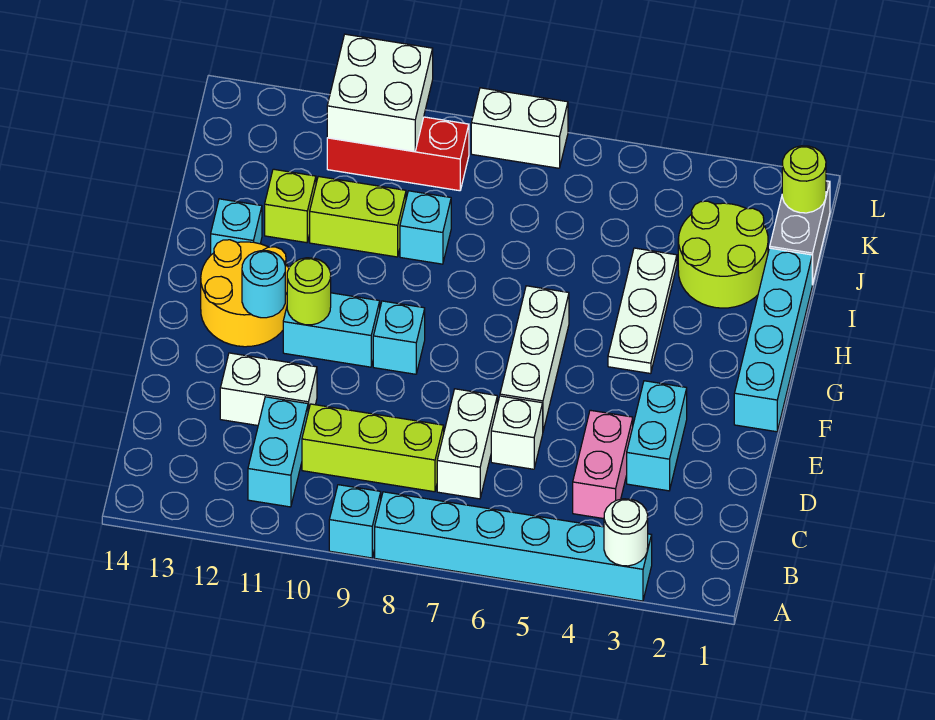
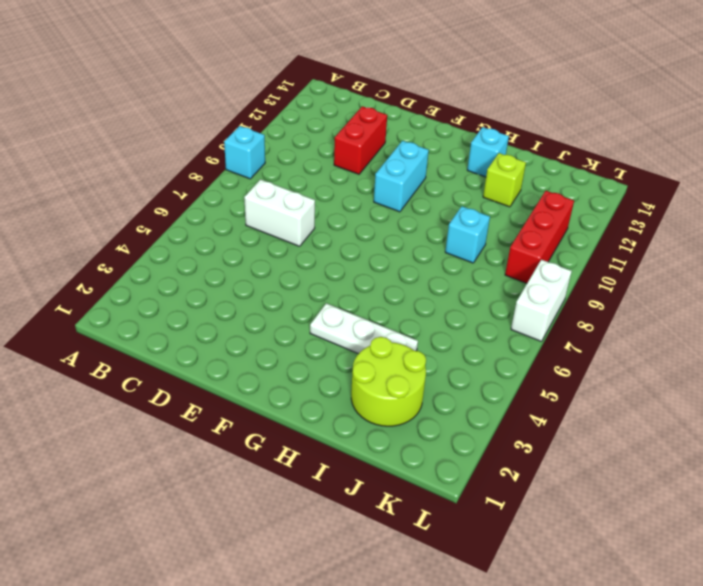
red brick D11:D12 level 1 -> white brick D11:D12 level 1
none -> cyan brick A3:A8 level 1
none -> cyan brick B11:C11 level 1
none -> pink brick C4:D4 level 1

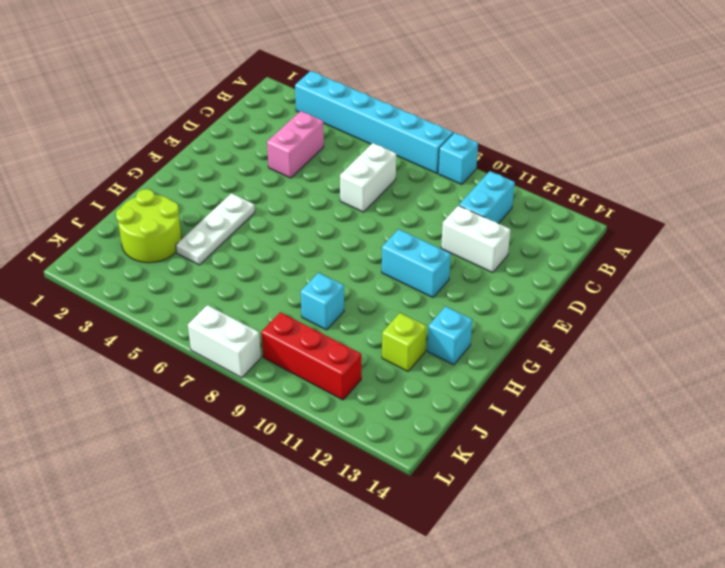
none -> lime brick C8:C10 level 1
none -> cyan brick D3:E3 level 1
none -> white brick D6 level 1

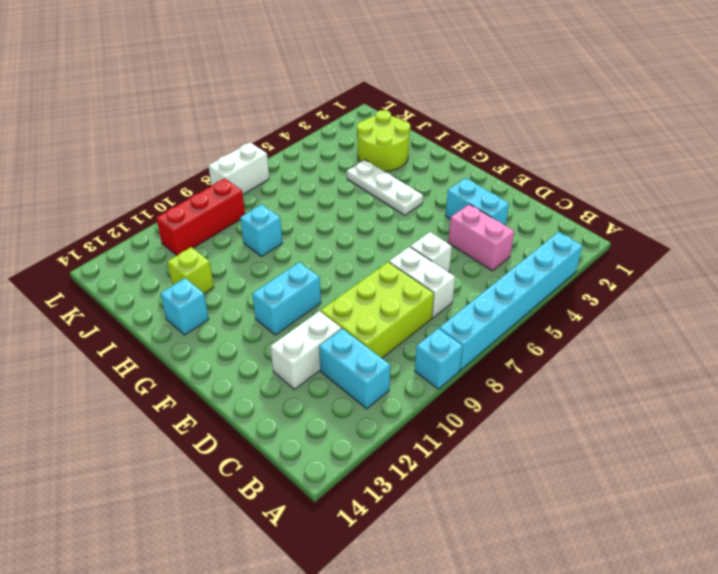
lime brick C8:D10 level 1 -> lime brick C8:C10 level 1
none -> white brick E6:G6 level 1
none -> cyan brick F1:I1 level 1
none -> cyan brick F9 level 1

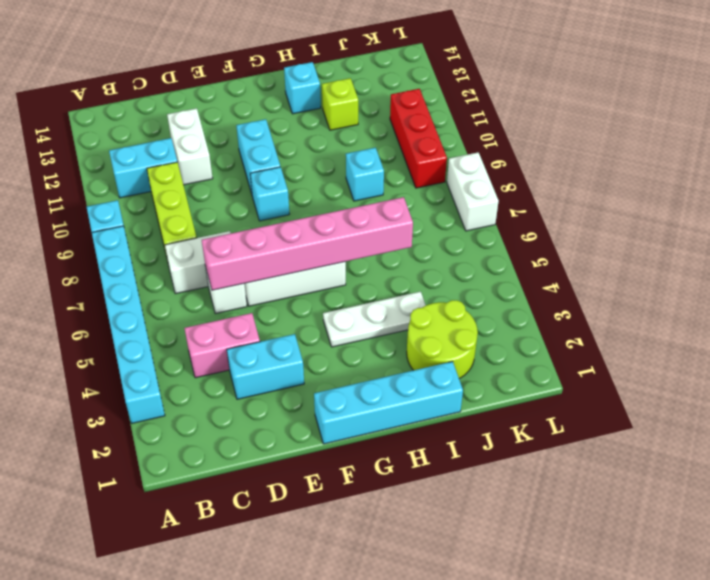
pink brick D6:I6 level 2 -> none
none -> yellow round brick F12:G13 level 1
none -> lime brick I10:I11 level 1
none -> grey brick J1:K1 level 1

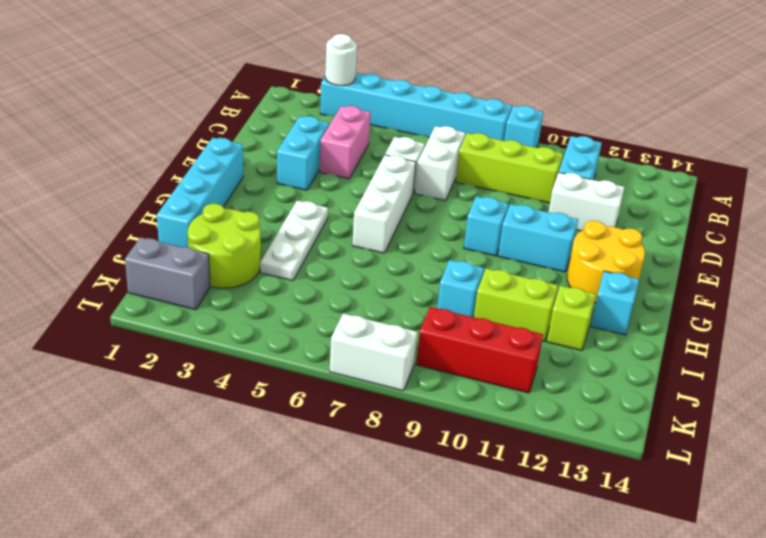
grey brick K1:K2 level 1 -> grey brick J1:K1 level 1
none -> lime round brick F11 level 2
none -> cyan round brick F12 level 2
none -> lime round brick K1 level 2

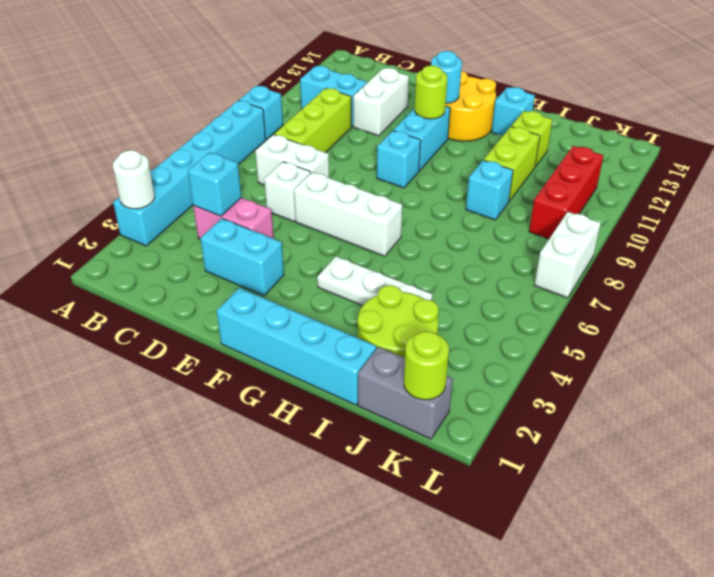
cyan brick C4 level 2 -> none
none -> white brick K10:L11 level 2

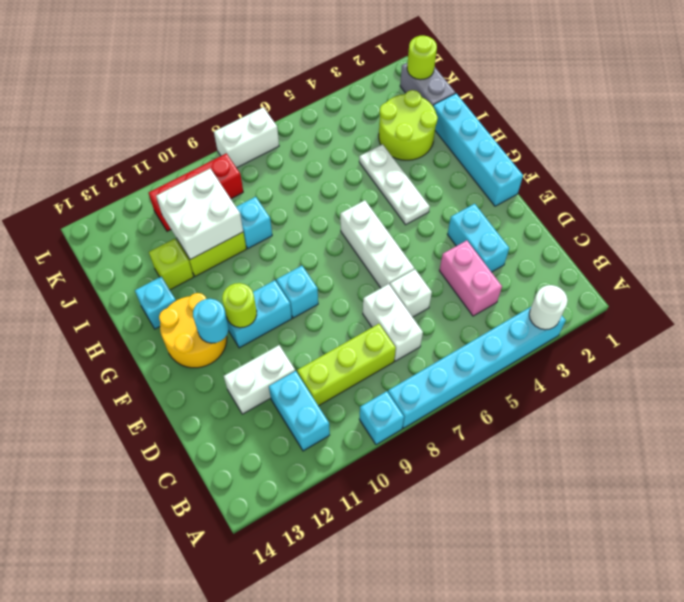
white brick I10:J11 level 2 -> white brick K10:L11 level 2

